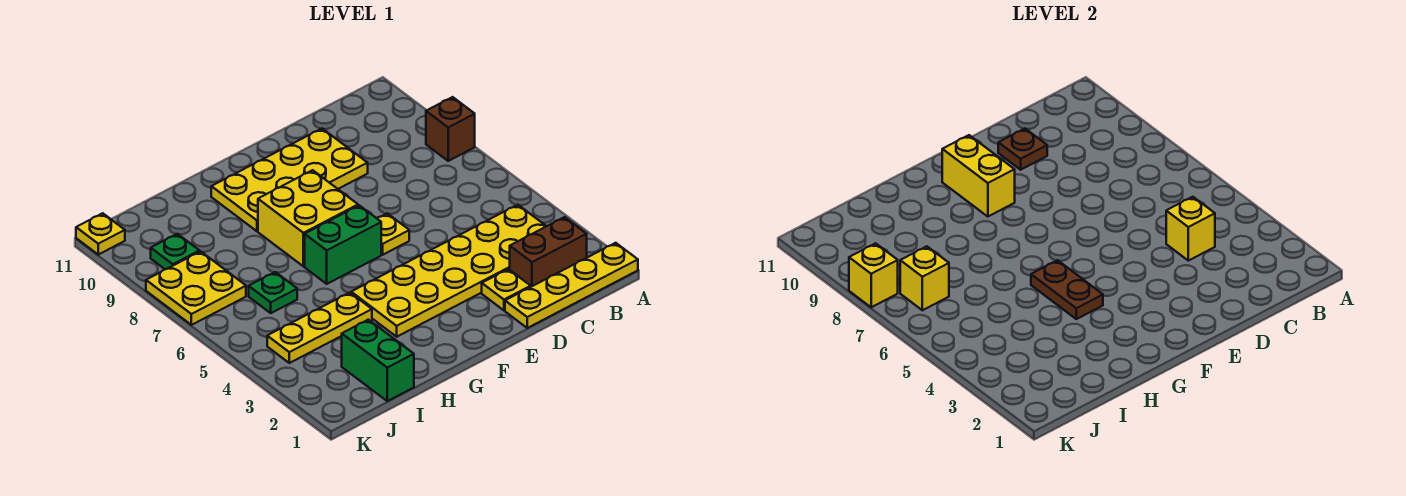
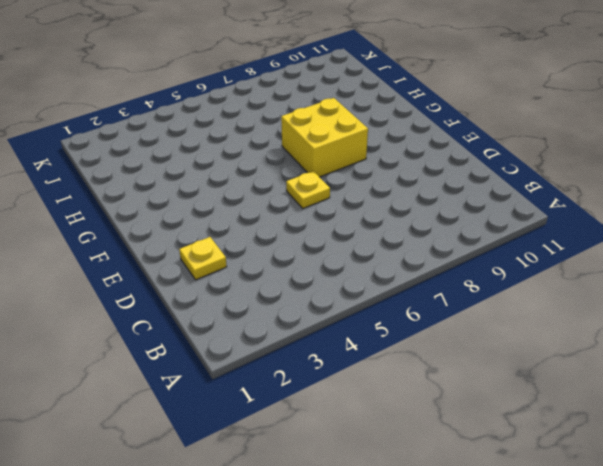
none -> yellow plate A1:D1 level 1
none -> brown brick A8 level 1
none -> brown brick B2:C2 level 1

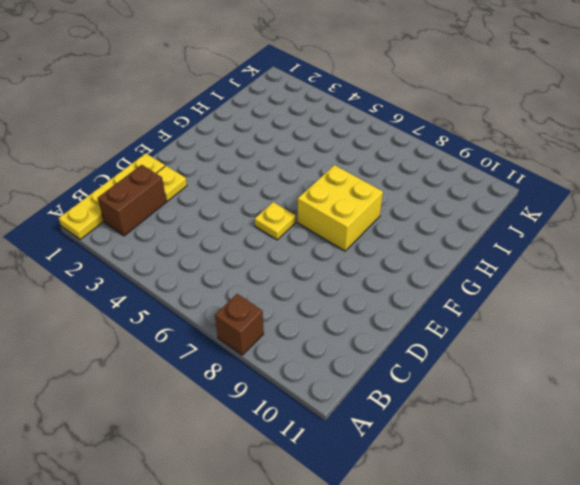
none -> yellow plate B3:G4 level 1
none -> yellow plate D9:G10 level 1
none -> green brick F6:G6 level 1

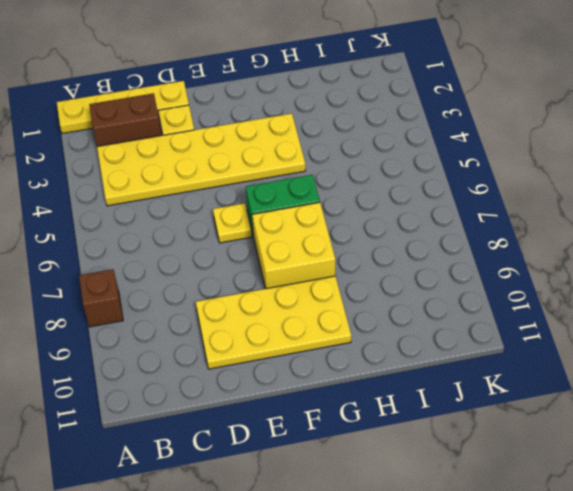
none -> yellow plate H4:J4 level 1
none -> green brick I1:I2 level 1
none -> green plate I6 level 1

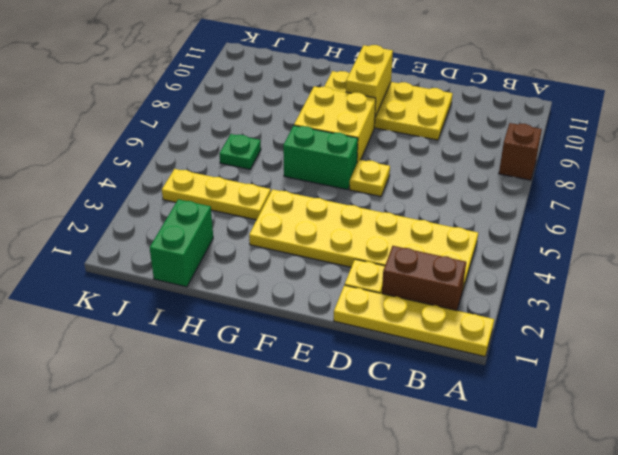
none -> yellow plate J7:K8 level 1
none -> green plate J9 level 1
none -> yellow plate K11 level 1

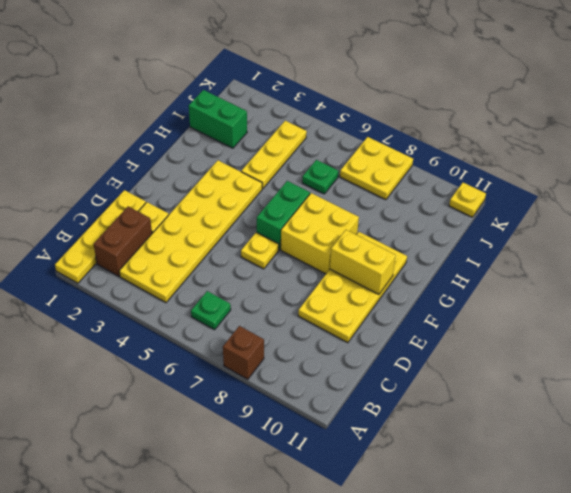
green plate B6 level 1 -> green plate J9 level 1
none -> yellow brick C4 level 2
none -> brown plate D10 level 2
none -> brown plate G4:G5 level 2

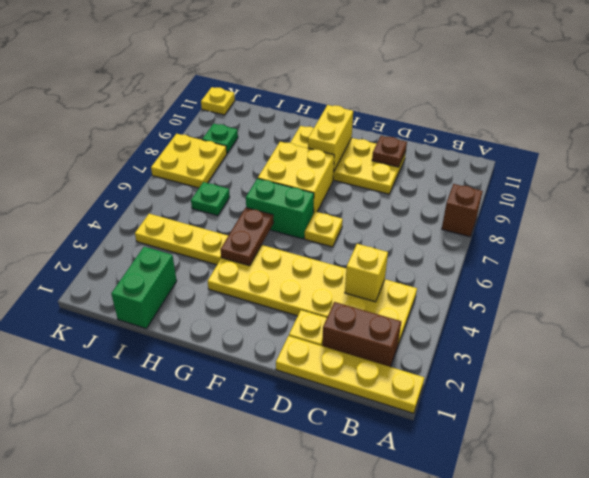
none -> yellow brick J7 level 2
none -> yellow brick K8 level 2

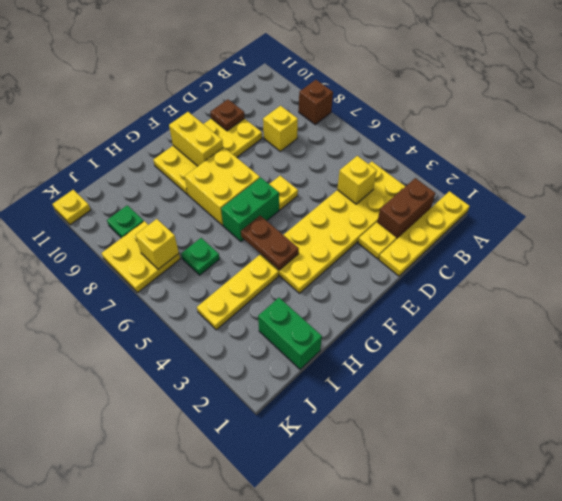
yellow brick C8 level 1 -> yellow brick K8 level 2

